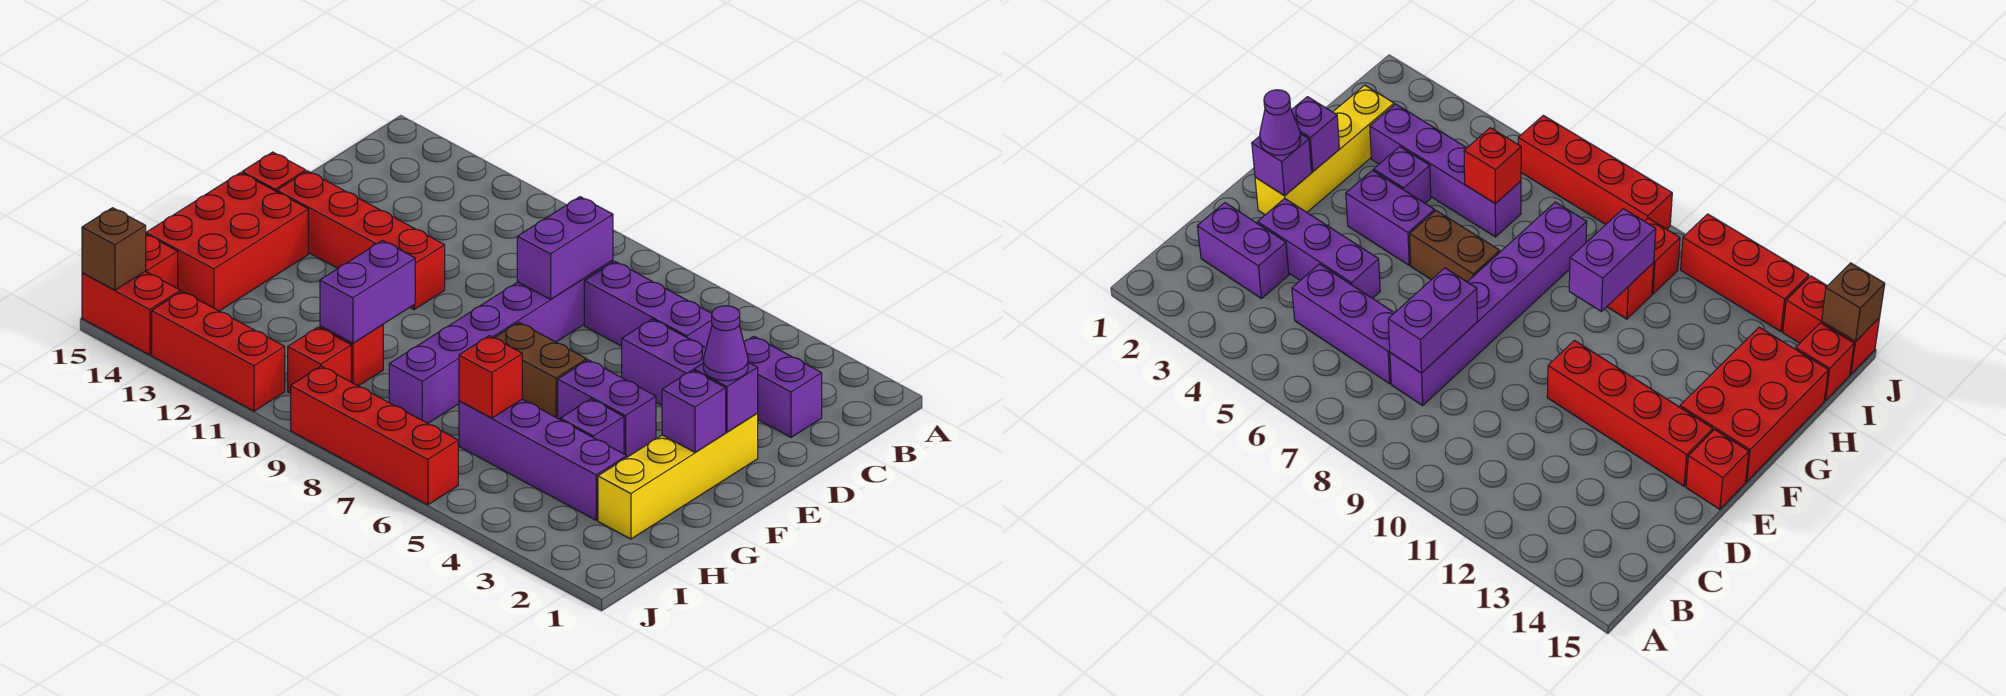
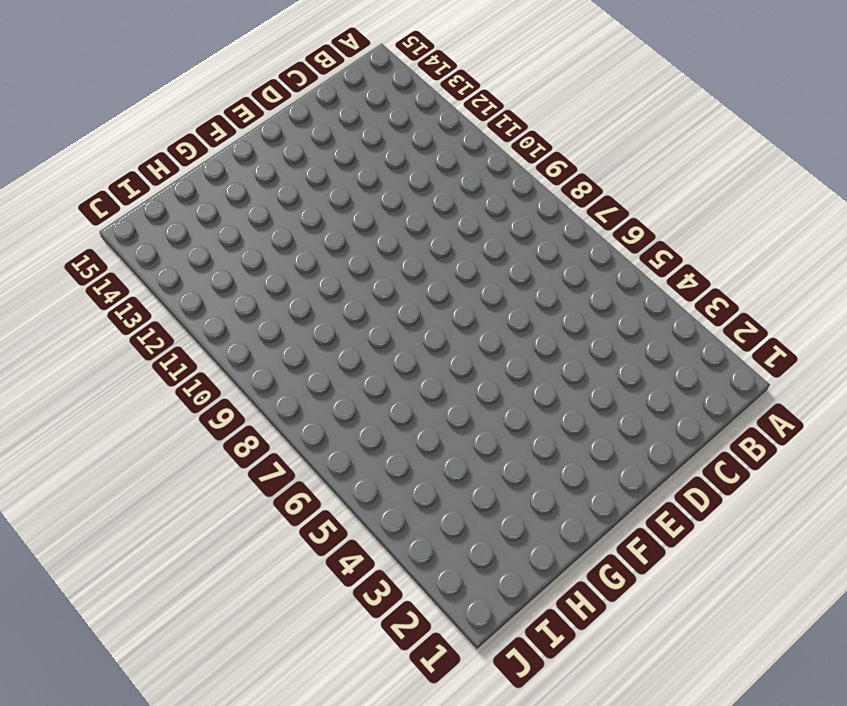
none -> purple brick C2:C3 level 1
none -> purple brick C5:C7 level 1
none -> purple brick C8:H8 level 1

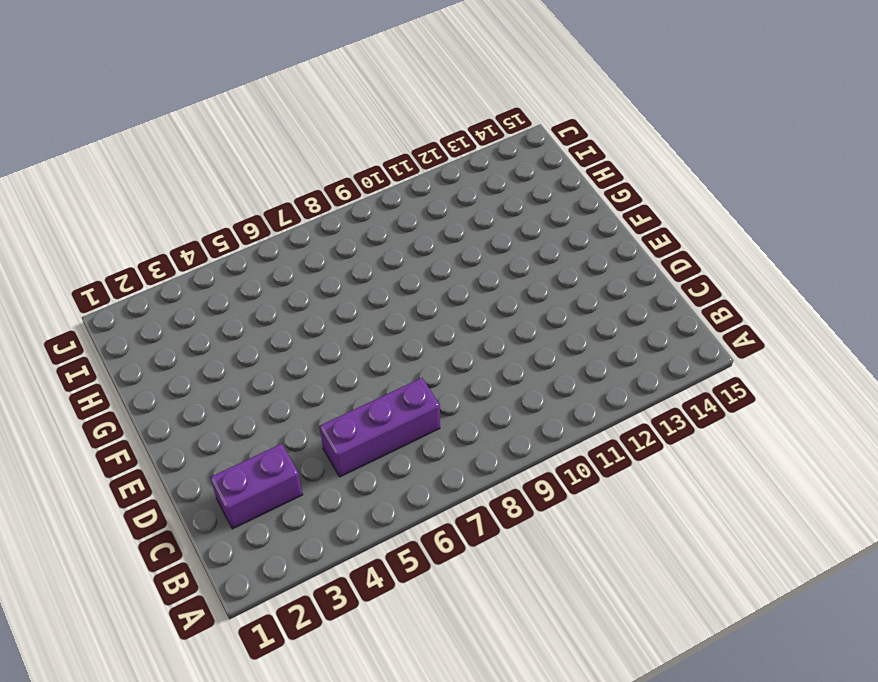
none -> purple brick C8:H8 level 1
none -> purple brick D3:D5 level 1
none -> yellow brick E2:H2 level 1

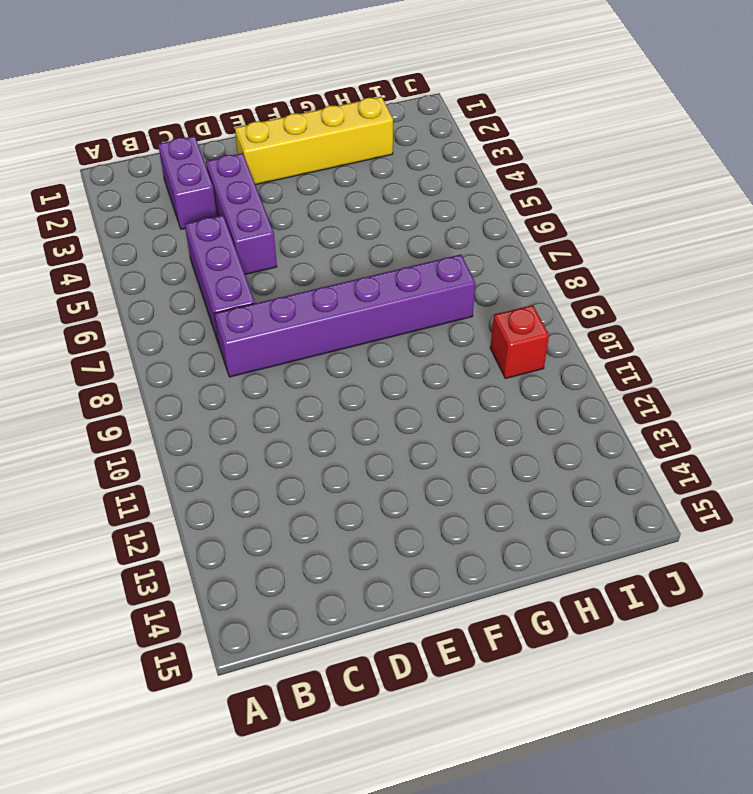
none -> red brick E11:E14 level 1
none -> red brick E15 level 1
none -> purple brick F4:F5 level 1

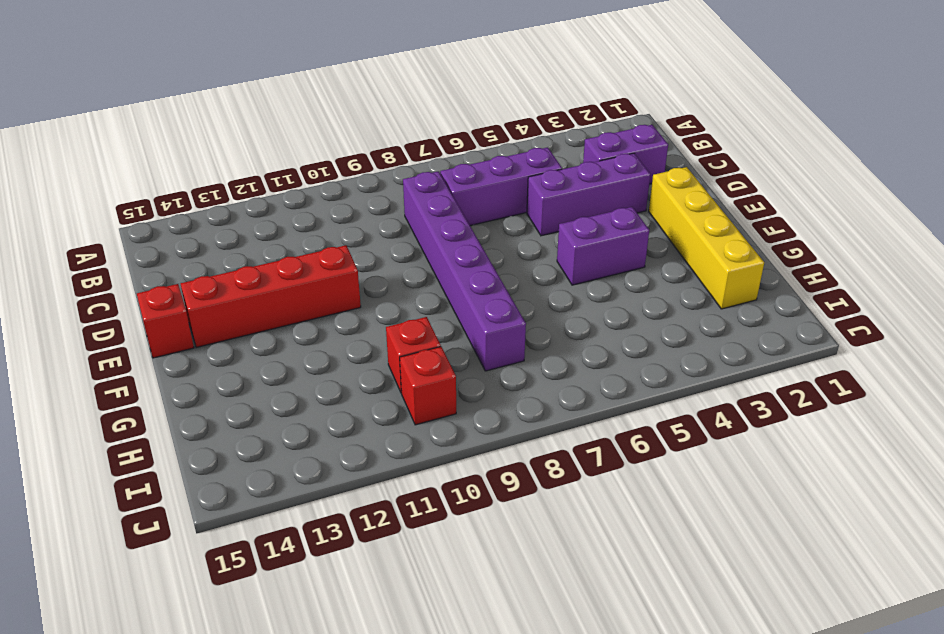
none -> brown brick F6:F7 level 1
none -> red brick F14:H15 level 1
none -> purple brick G4 level 1

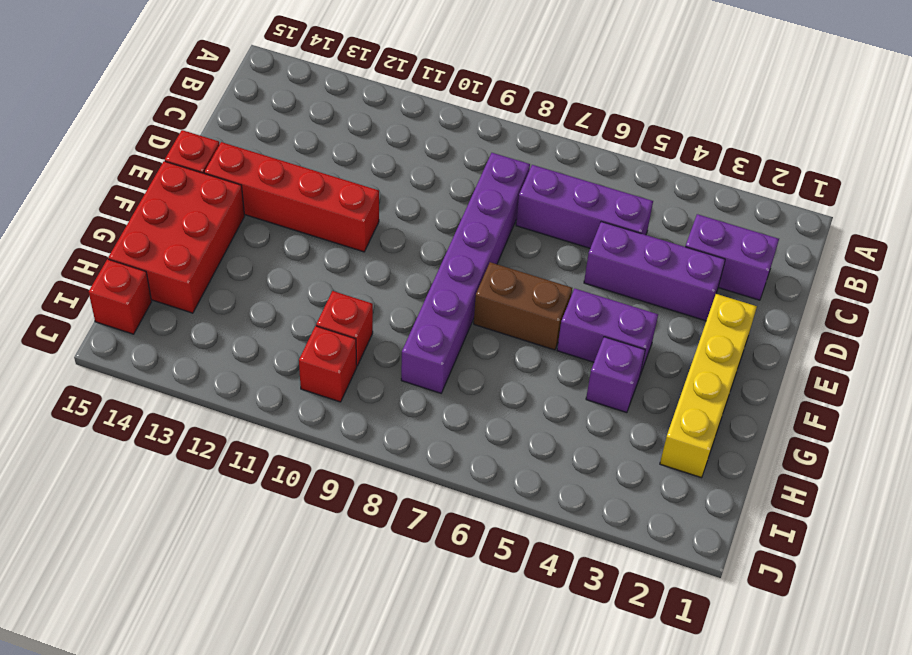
none -> purple brick H3:H6 level 1
none -> red brick J6:J9 level 1
none -> red brick J11:J13 level 1

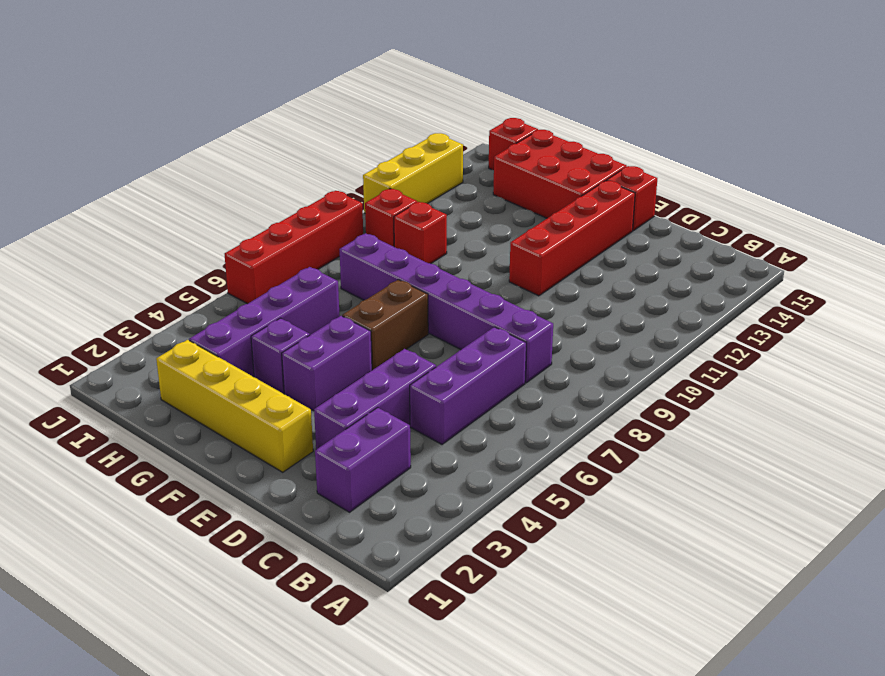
yellow brick J11:J13 level 1 -> red brick J11:J13 level 1
none -> red brick J14:J15 level 1
none -> purple brick C8:D8 level 2
none -> purple brick E2 level 2

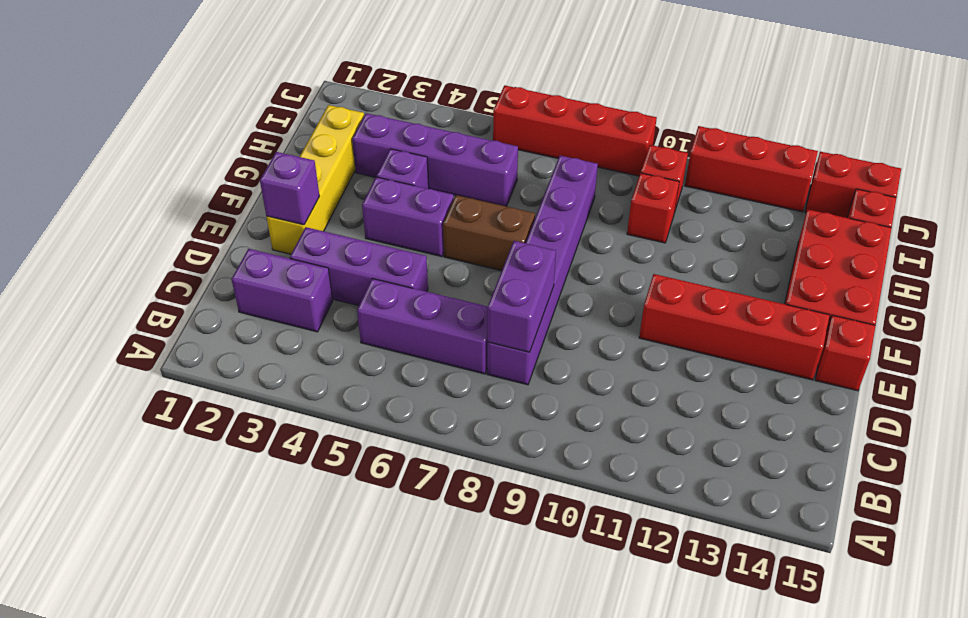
none -> purple brick F2 level 2
none -> purple brick G10:H10 level 2
none -> red brick H6 level 2

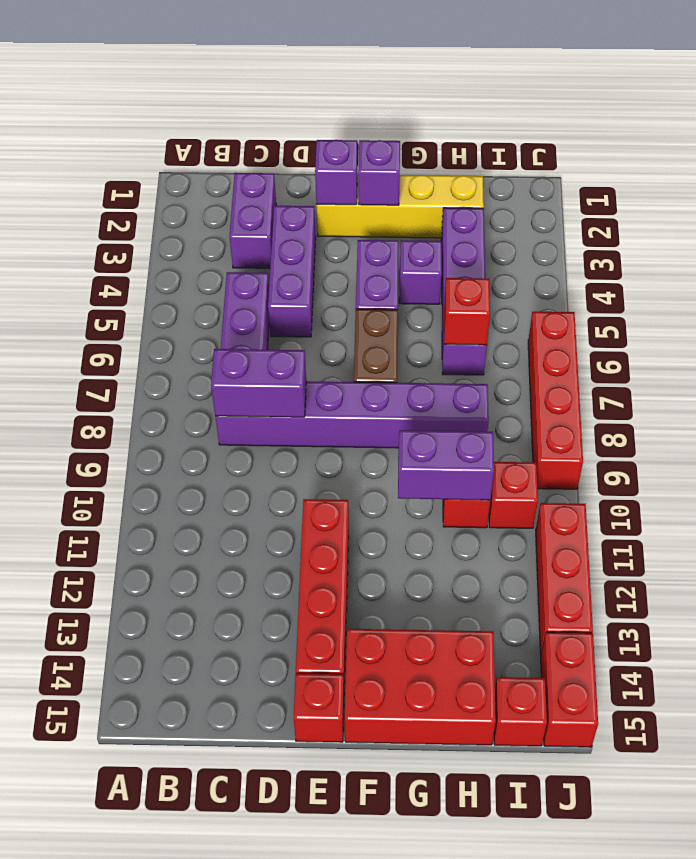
none -> brown brick J15 level 2
none -> purple cone E2 level 3

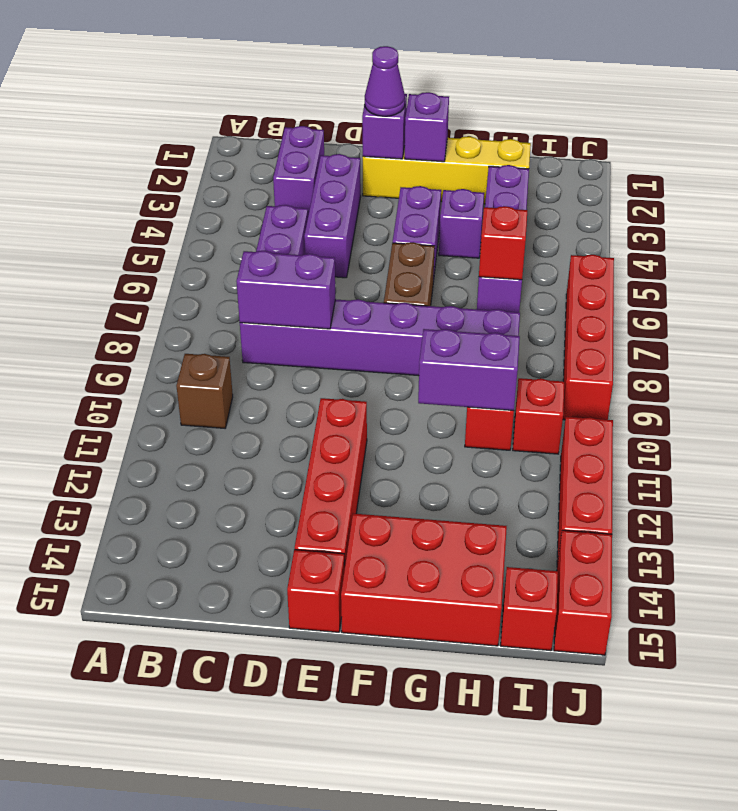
brown brick B10 level 1 -> brown brick J15 level 2

